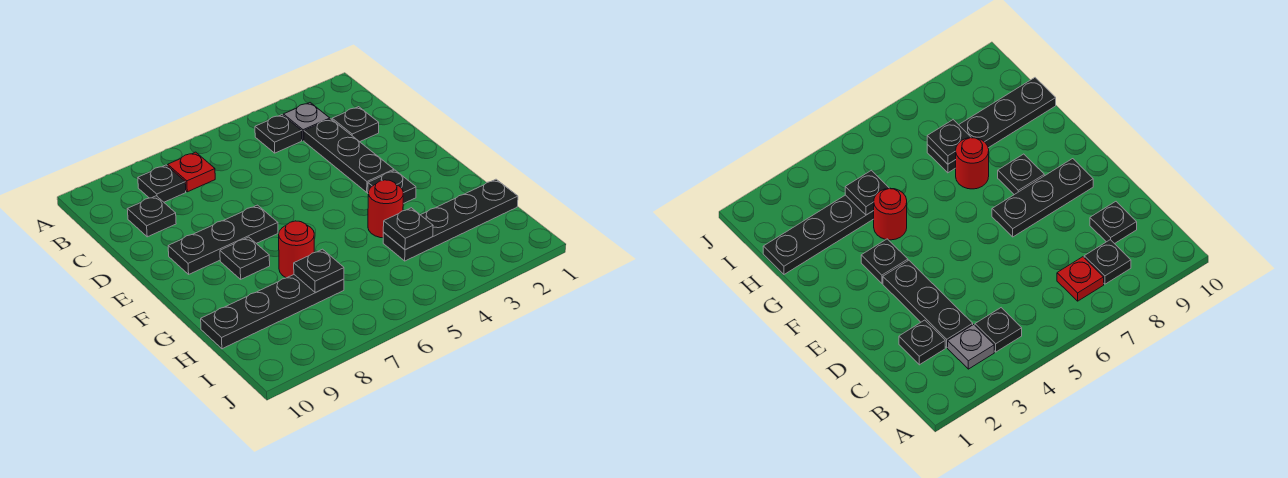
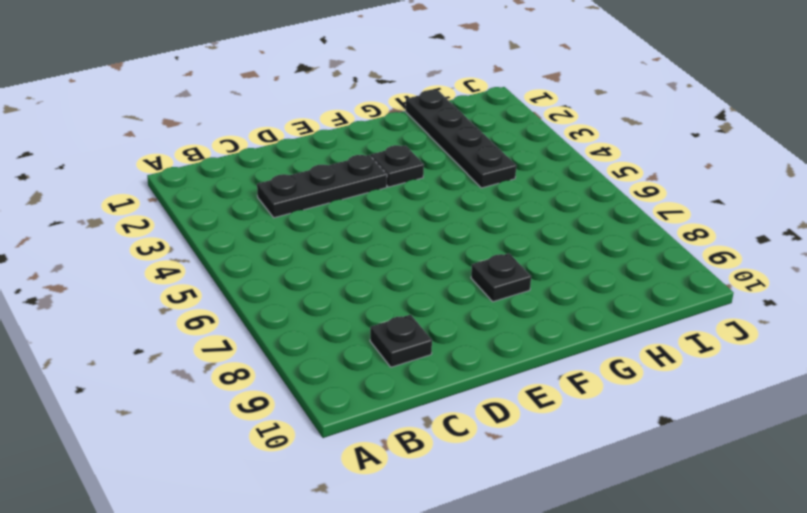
none -> grey plate B3 level 1
none -> black plate B4 level 1
none -> red plate B7 level 1

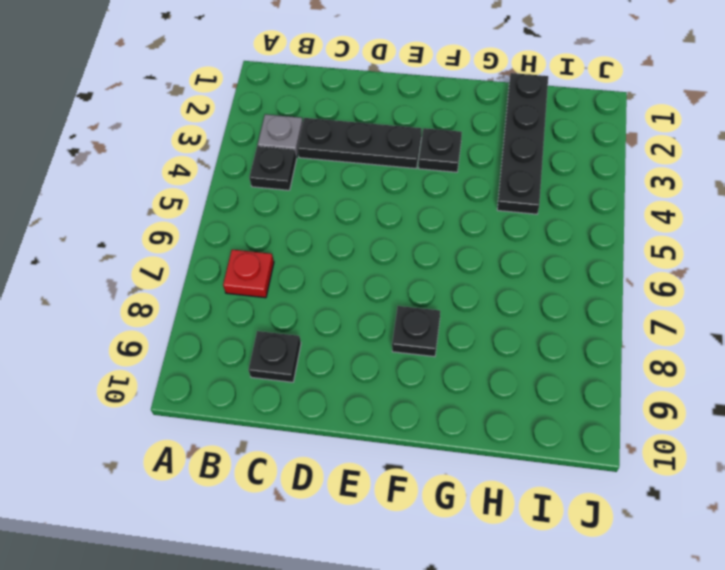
none -> black plate B8 level 1
none -> black plate C2 level 1
none -> black plate E7:E9 level 1

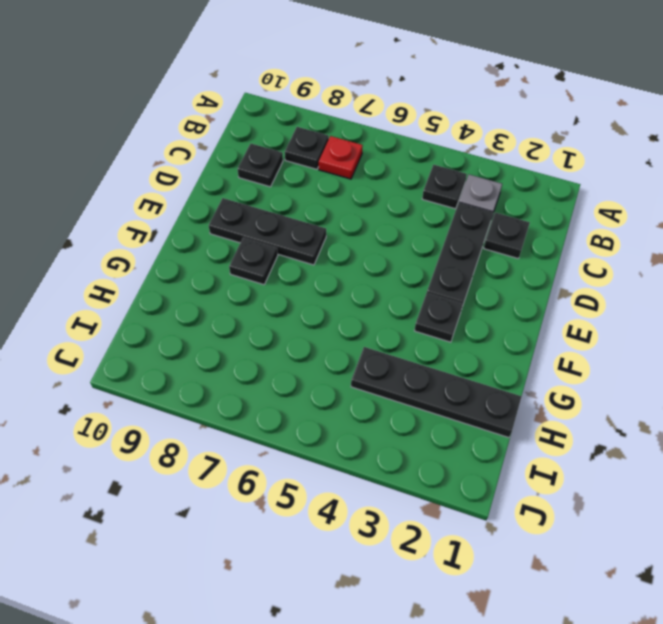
none -> red round brick G4 level 1
none -> red round brick G7 level 1
none -> black plate H7:H10 level 1

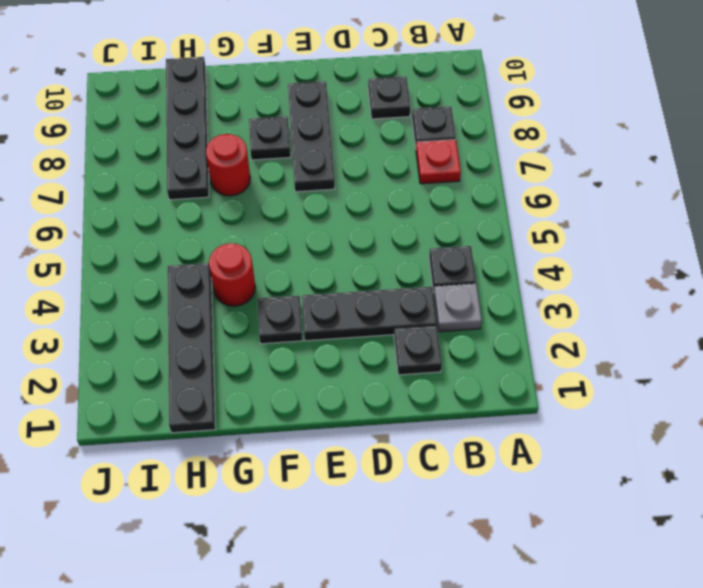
none -> black plate H4 level 2
none -> black plate H7 level 2

